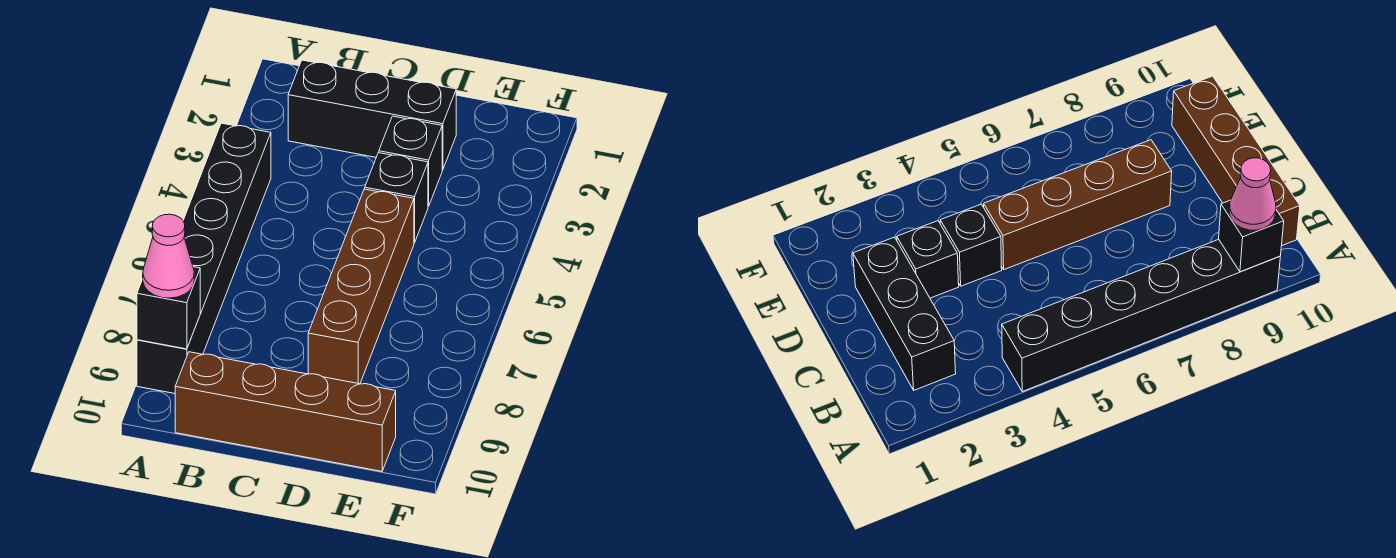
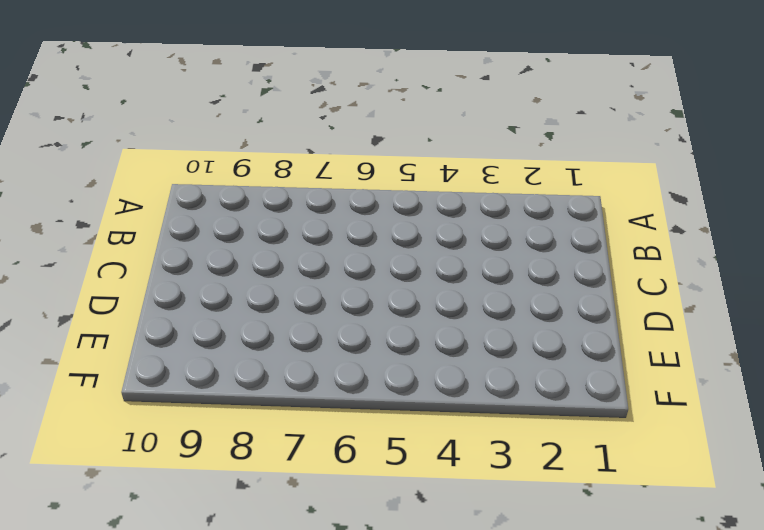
none -> black brick A4:A9 level 1
none -> black brick B2:D2 level 1

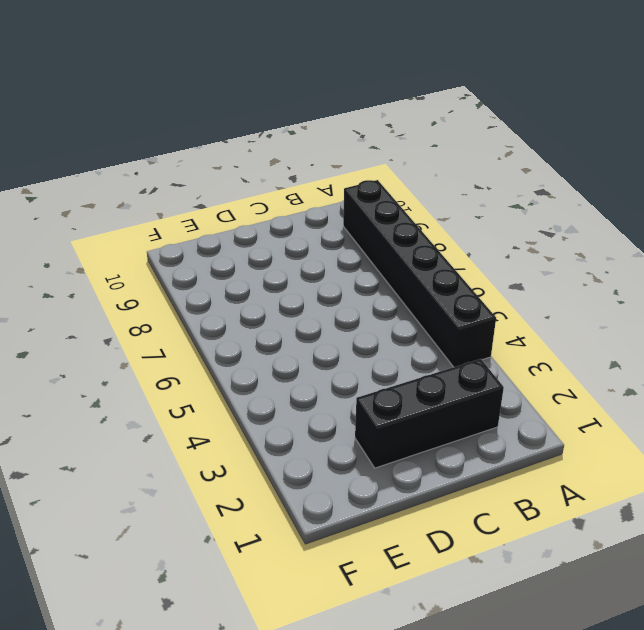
none -> brown brick B10:E10 level 1
none -> black brick D3 level 1

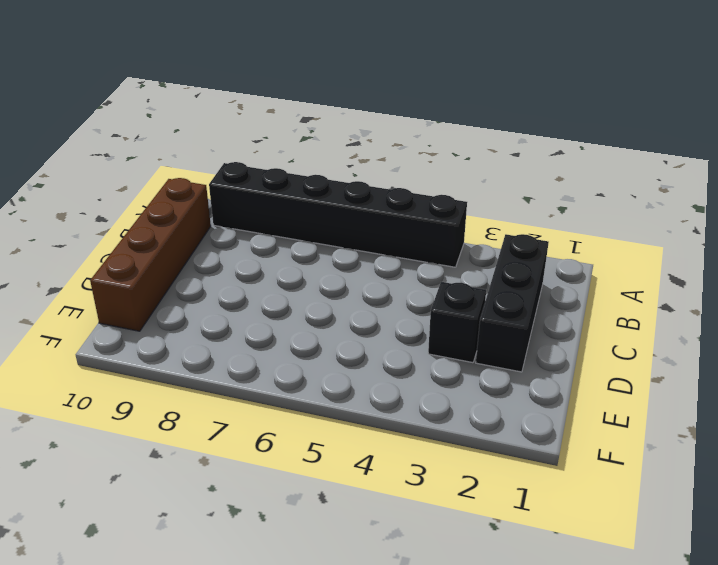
none -> black brick D4 level 1
none -> brown brick D5:D8 level 1

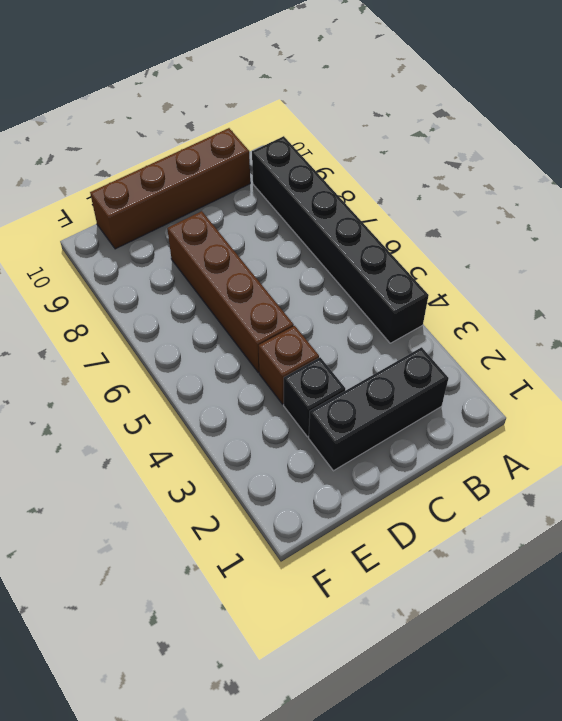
brown brick D4 level 1 -> black brick D4 level 1
none -> black brick A9 level 2
none -> pink cone A9 level 3

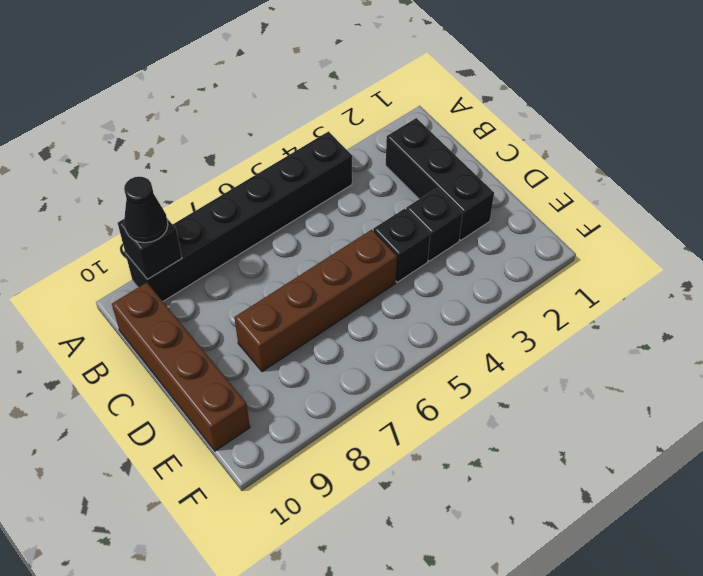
black cone A9 level 3 -> pink cone A9 level 3

